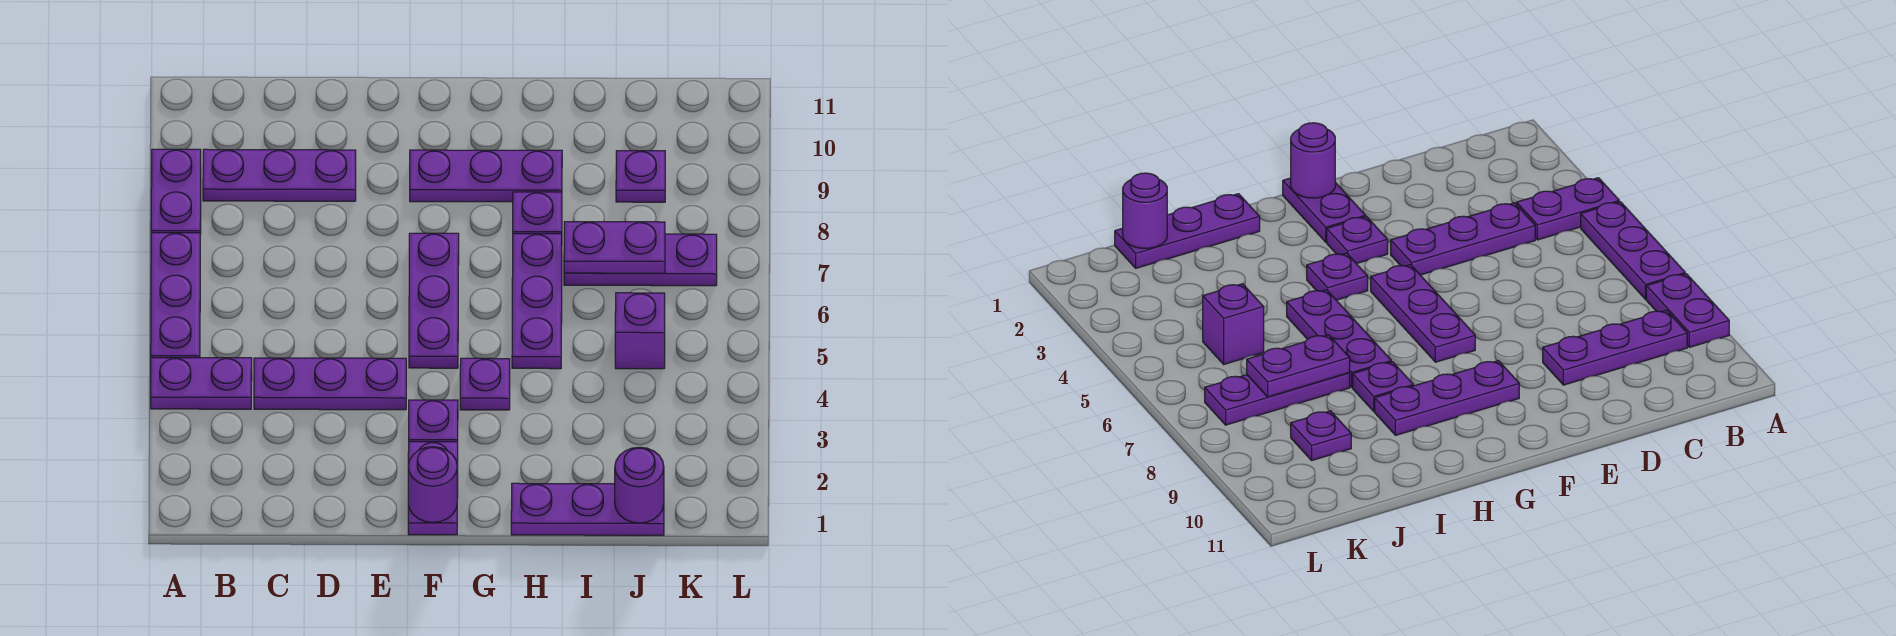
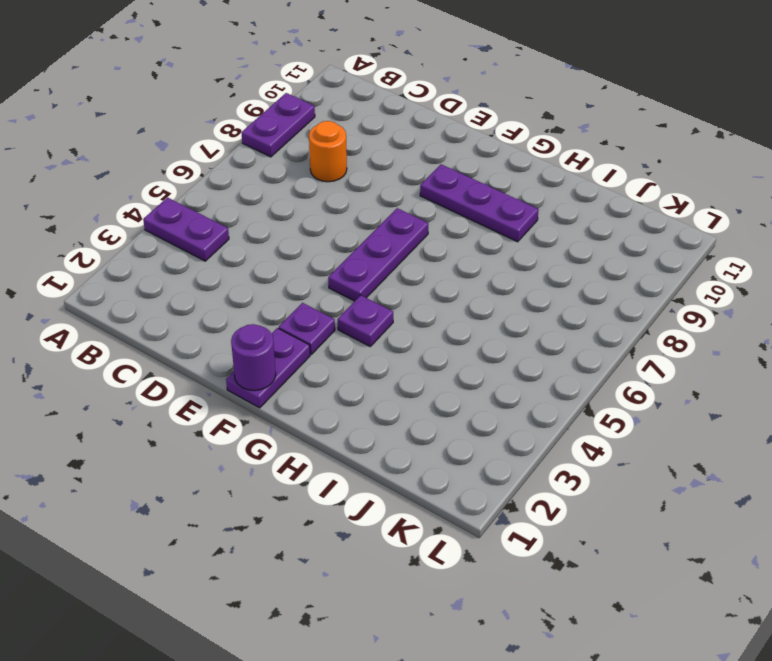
orange round brick C8 level 1 -> none
none -> purple plate A5:A7 level 1
none -> purple plate B9:D9 level 1
none -> purple plate C4:E4 level 1

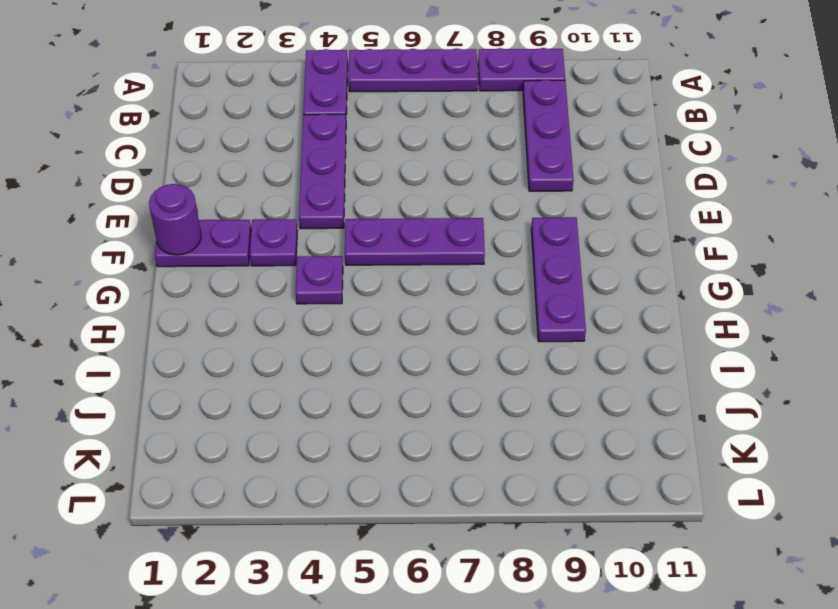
none -> purple plate H1:J1 level 1
none -> purple plate H5:H7 level 1
none -> purple plate H8 level 1

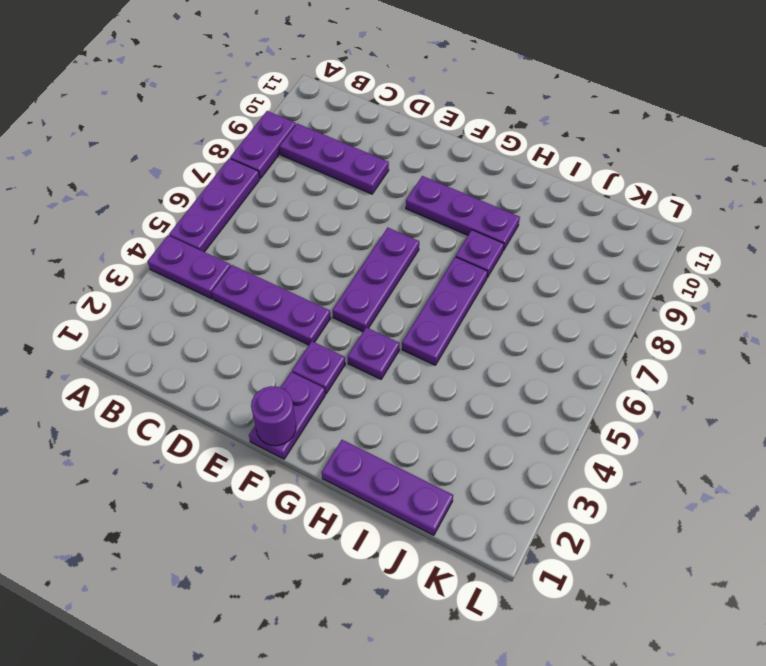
none -> purple plate I7:K7 level 1
none -> purple brick J5 level 1
none -> purple plate J9 level 1

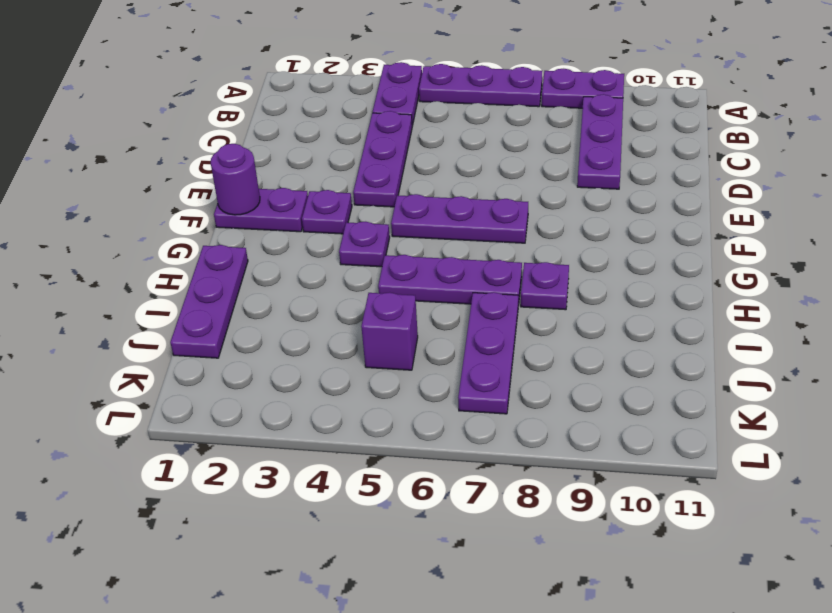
none -> purple plate F9:H9 level 1
none -> purple plate J9 level 1
none -> purple plate I7:J7 level 2

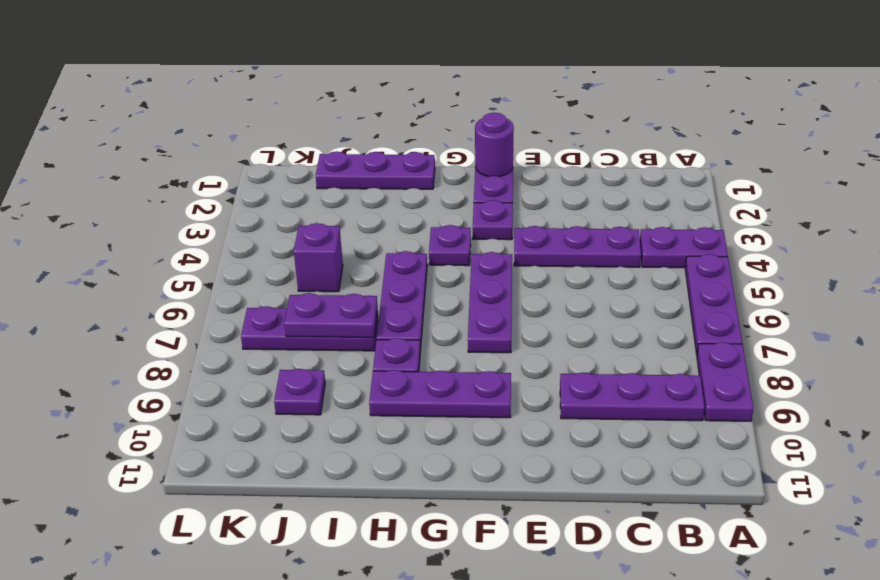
none -> purple round brick J1 level 2

